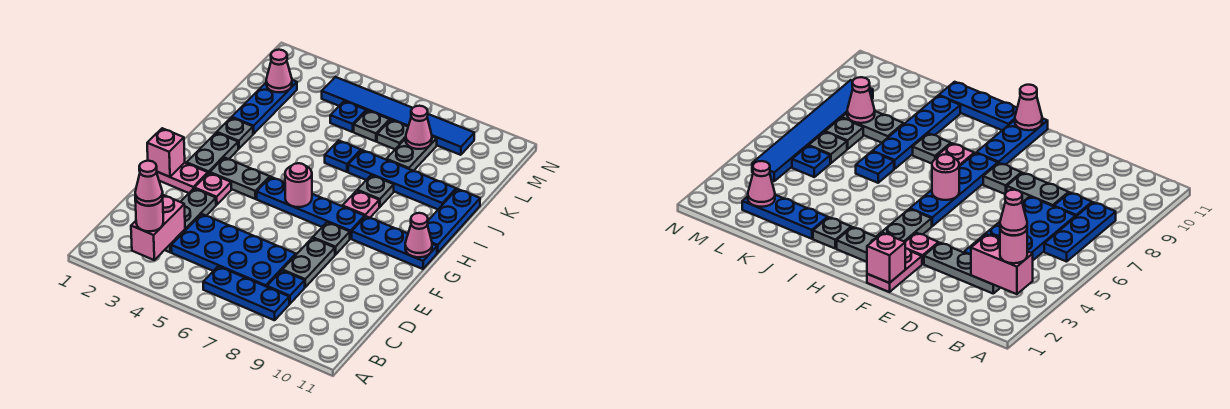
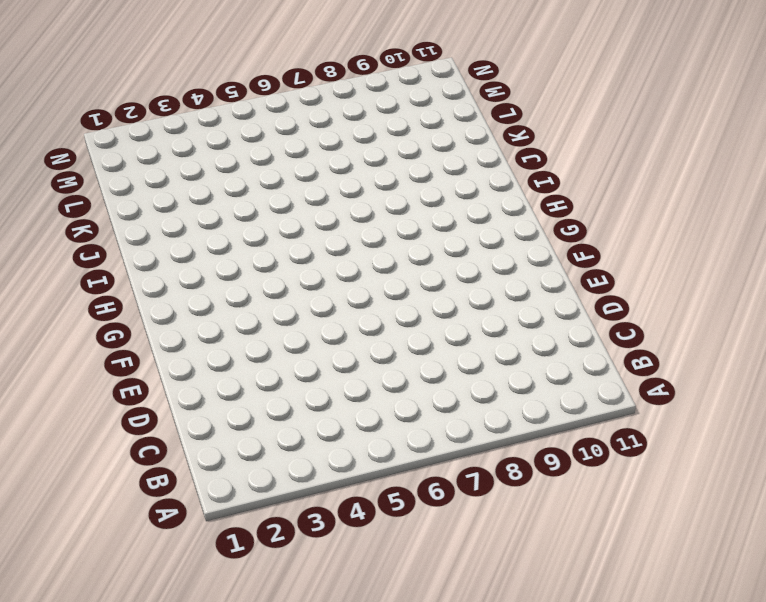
none -> blue plate B6:B8 level 1
none -> grey plate C3:E3 level 1
none -> blue plate C4:D7 level 1
none -> blue plate C8 level 1

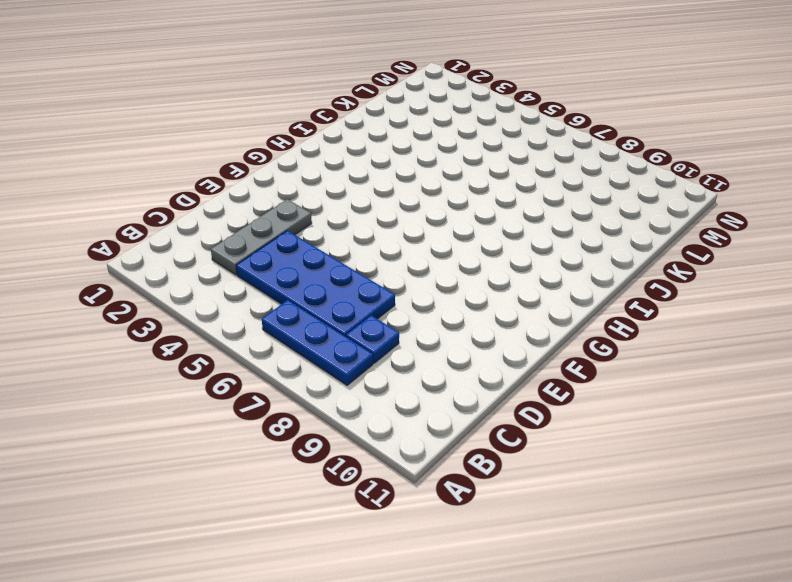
none -> grey plate D8:E8 level 1
none -> pink plate F1:F2 level 1
none -> pink plate F3 level 1
none -> grey plate F8 level 1

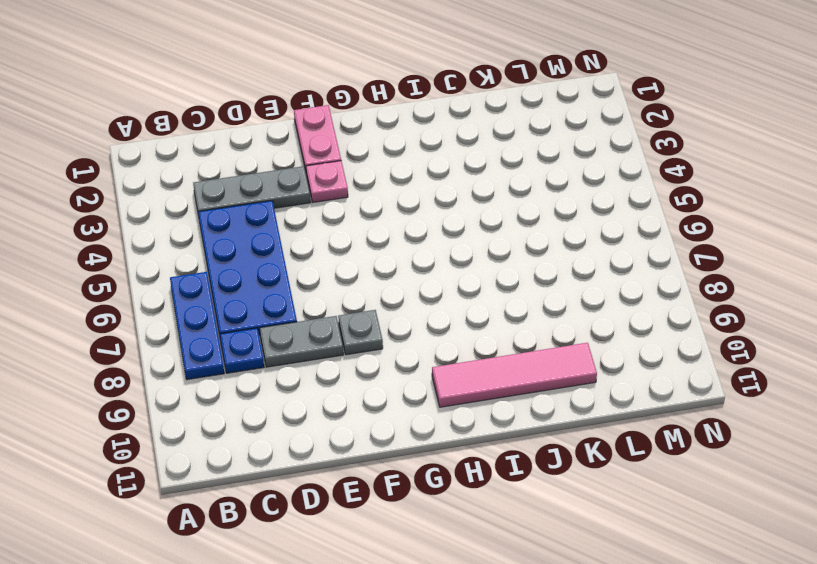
pink tile H10:K10 level 1 -> blue plate J7:J10 level 1
none -> grey plate G2:H2 level 1
none -> grey plate G3:G4 level 1
none -> blue plate G5:G8 level 1
none -> blue plate G9:G11 level 1

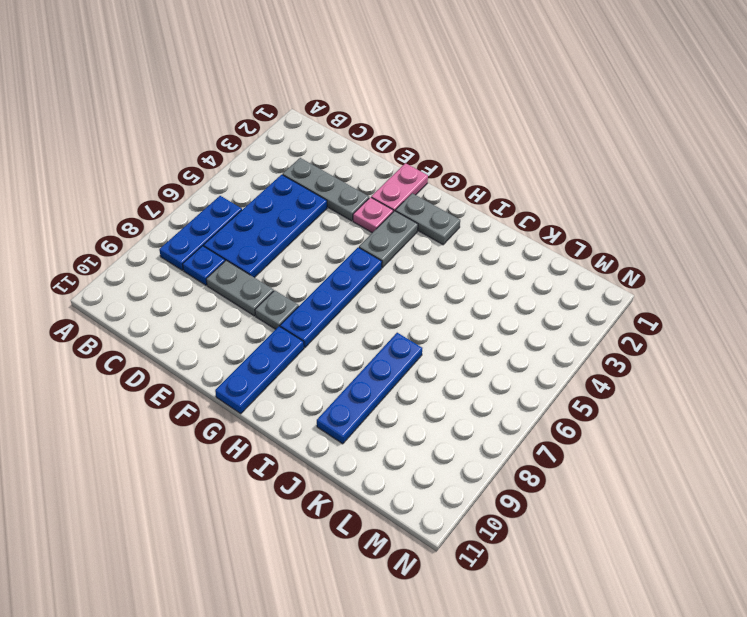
none -> pink plate H8 level 1
none -> blue plate H11:J11 level 1
none -> grey plate I2 level 1
none -> grey plate I8 level 1

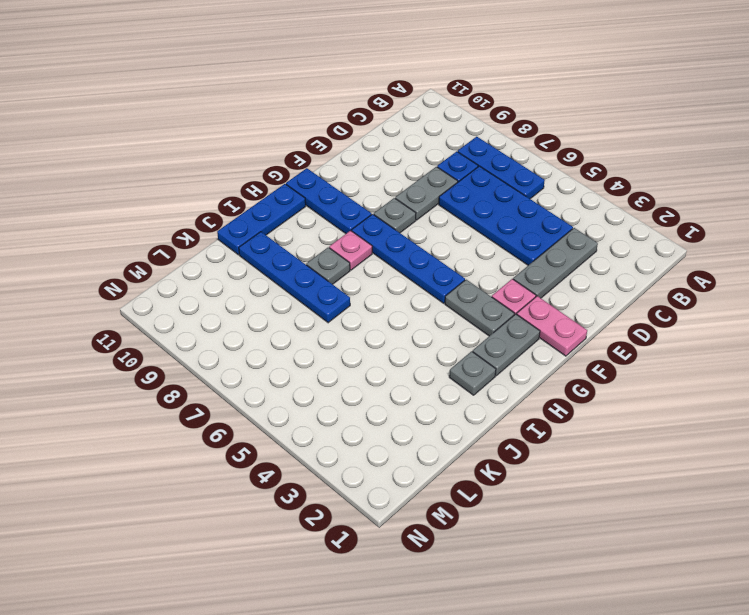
none -> blue plate J2:L2 level 1
none -> blue plate J6 level 1
none -> grey plate K8:L8 level 1
none -> blue plate L5 level 1

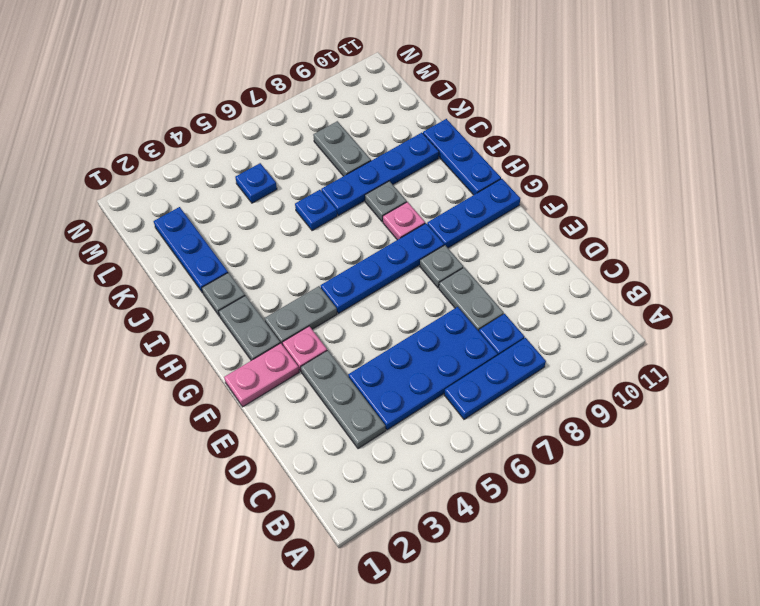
none -> grey plate L6 level 1
none -> grey plate L7 level 1
none -> blue tile M4:M9 level 1
none -> pink brick B3:C3 level 2

